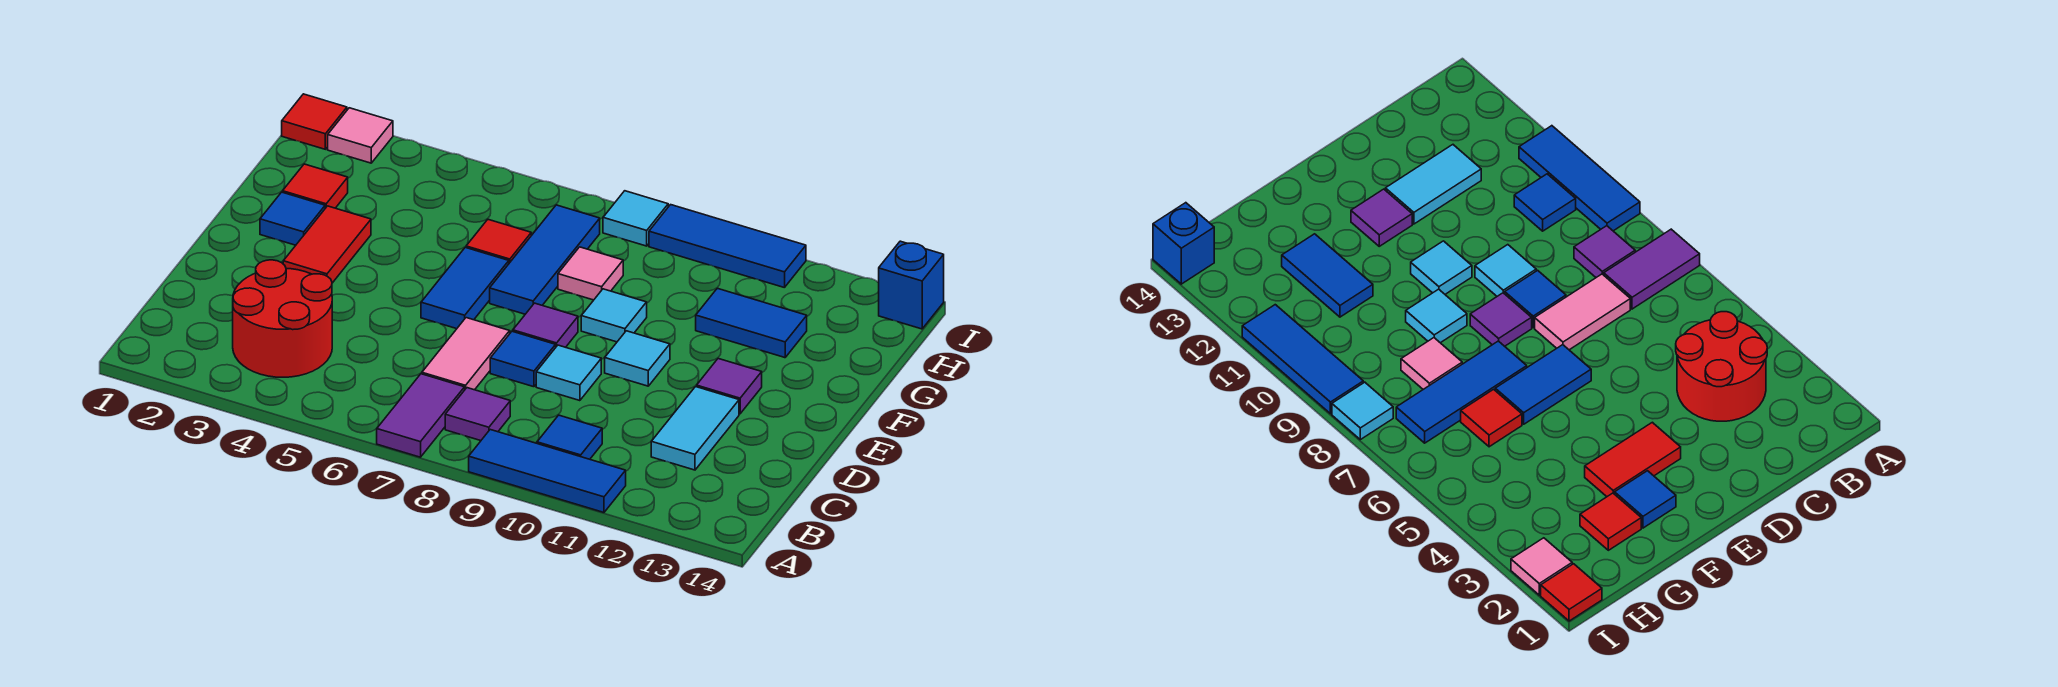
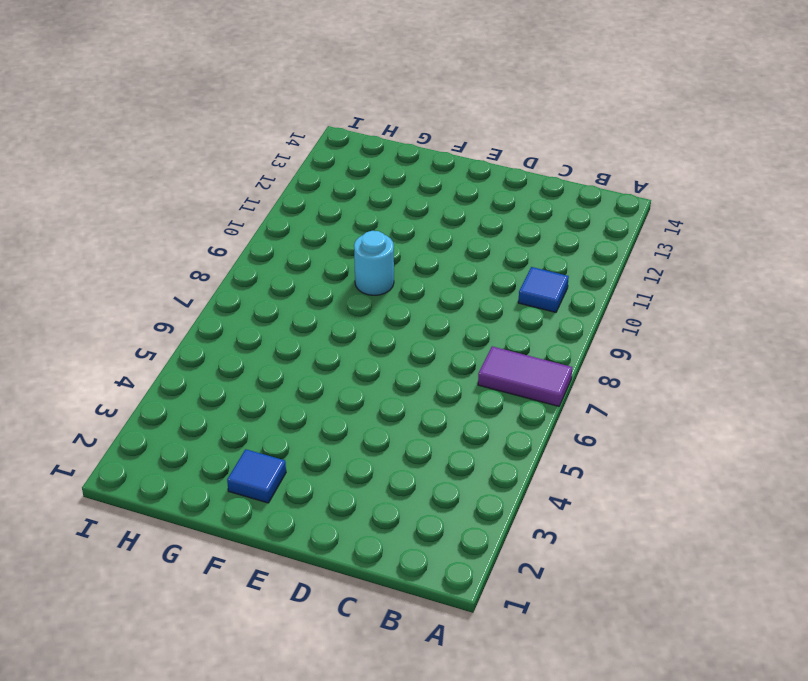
cyan round brick F9 level 1 -> cyan tile F9 level 1
none -> blue tile A9:A11 level 1
none -> red round brick B3:C4 level 1
none -> purple tile B8 level 1

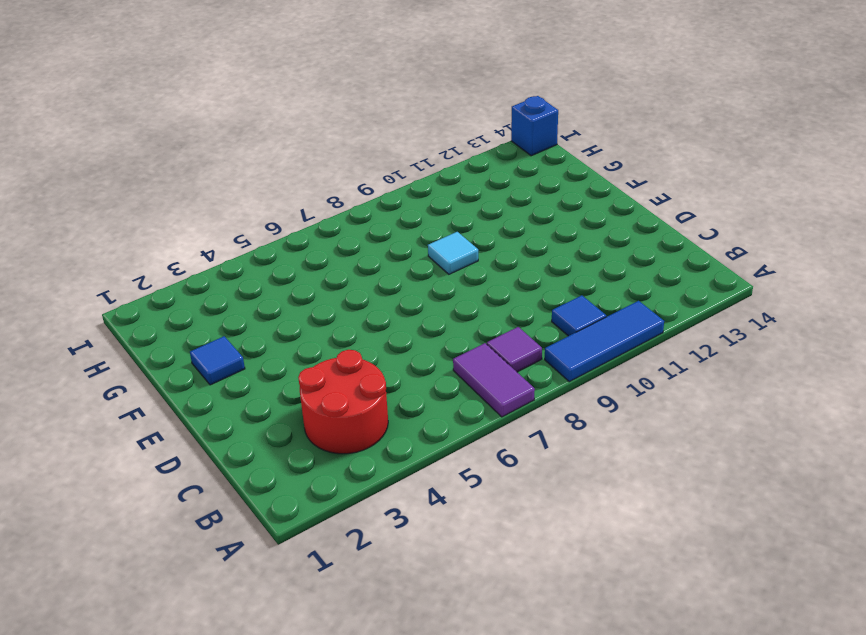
none -> pink tile C7:D7 level 1
none -> cyan tile C12:D12 level 1
none -> blue tile D8 level 1

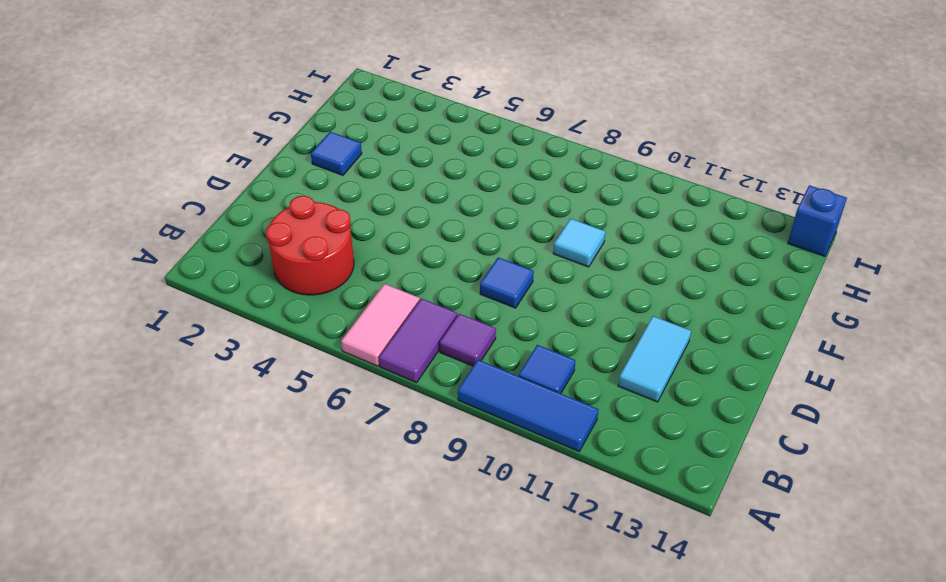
pink tile A6:B6 level 1 -> pink tile C7:D7 level 1
none -> cyan tile D9 level 1
none -> red tile E3:F3 level 1
none -> blue tile E6:F6 level 1

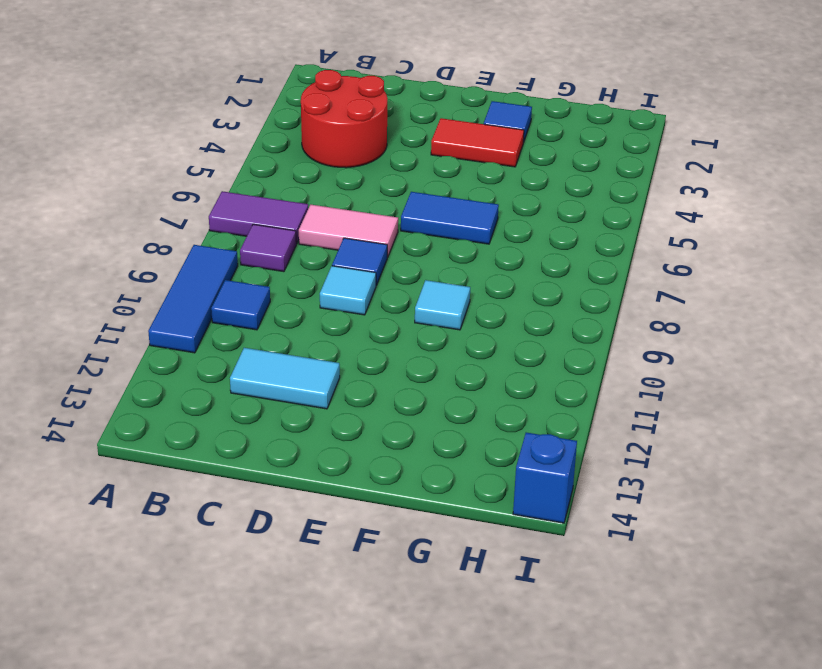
none -> purple tile E8 level 1
none -> cyan tile E10 level 1
none -> purple tile E12 level 1

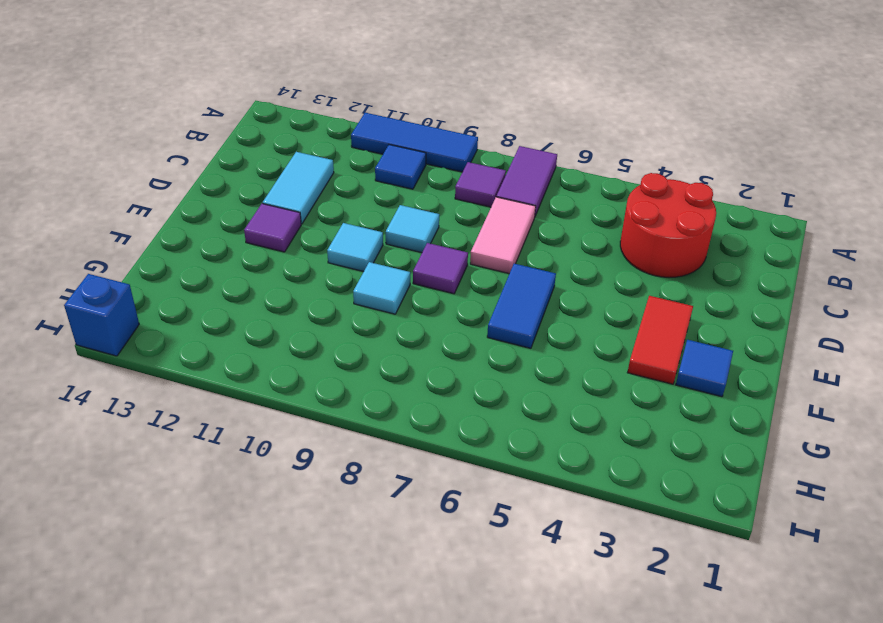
none -> blue tile D8 level 1
none -> blue tile F7:H7 level 1
none -> red tile G2 level 1

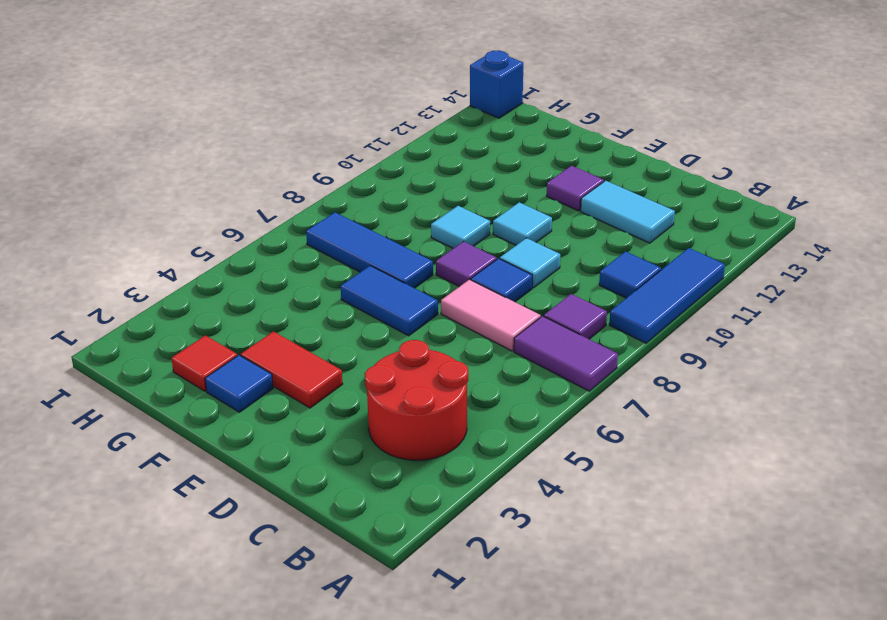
none -> red tile G6 level 1
none -> pink tile G8 level 1
none -> blue tile G11:G12 level 1

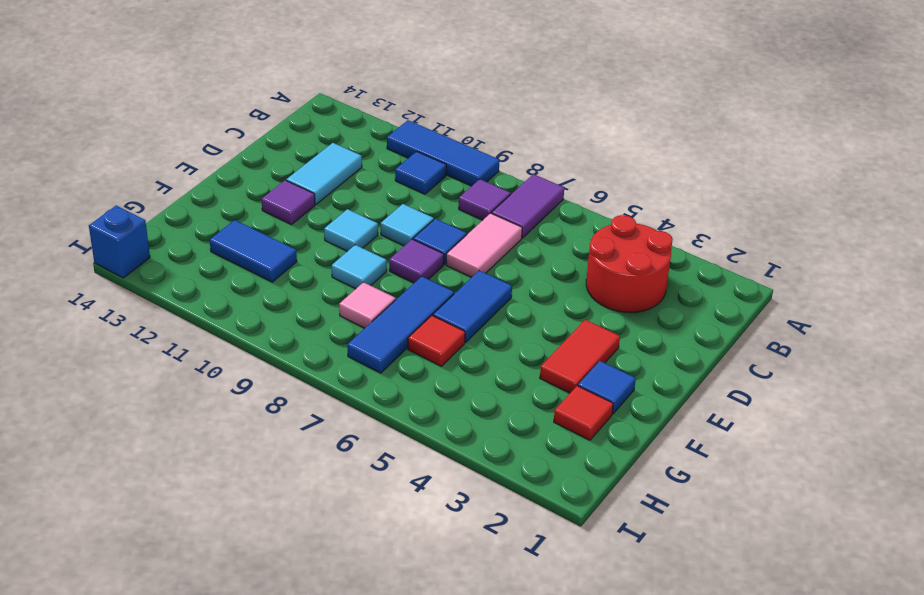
none -> red tile I1 level 1
none -> pink tile I2 level 1
none -> cyan tile I8 level 1

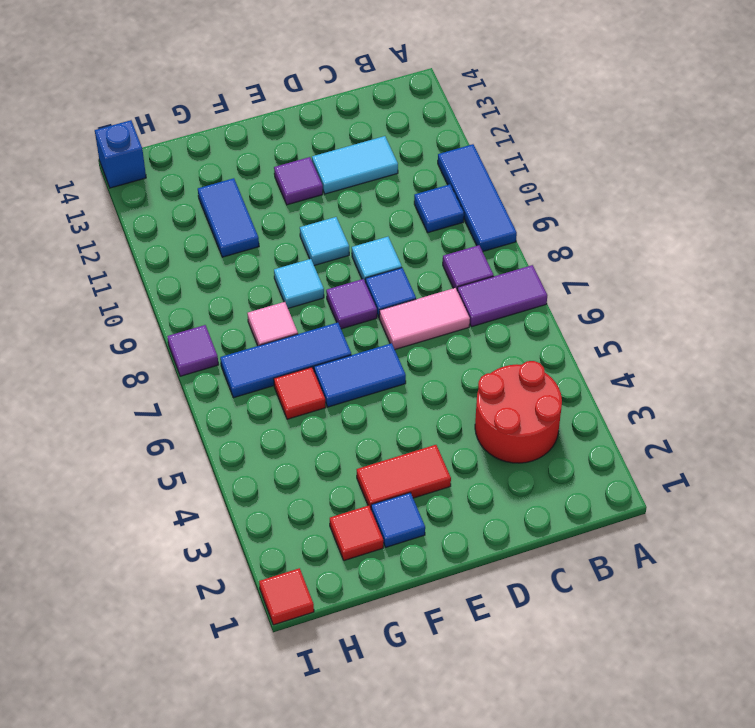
purple tile I8 level 1 -> cyan tile I8 level 1
none -> pink tile I2 level 1
none -> blue tile I9:I11 level 1

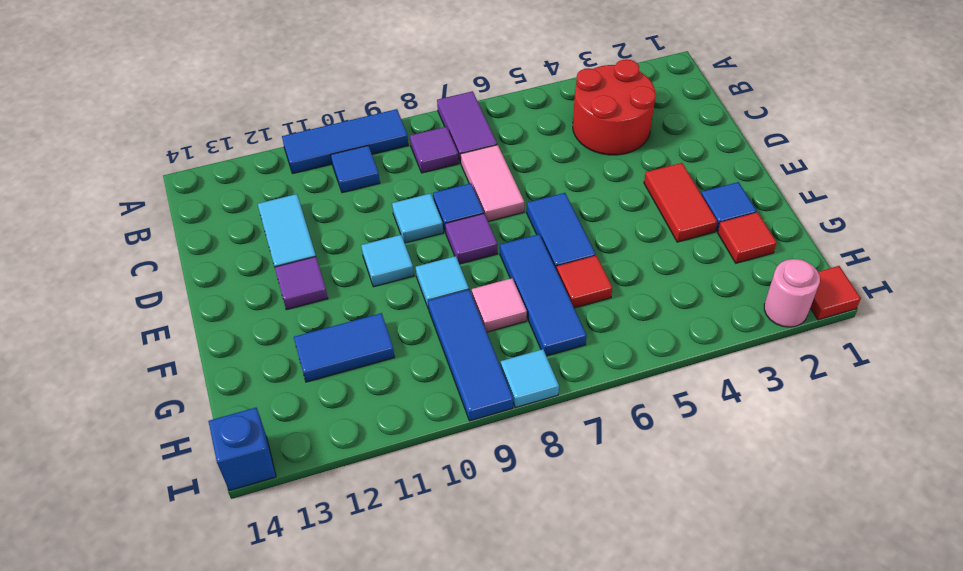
blue tile G9:I9 level 1 -> blue tile I9:I11 level 1
pink round brick I2 level 1 -> pink tile I2 level 1

